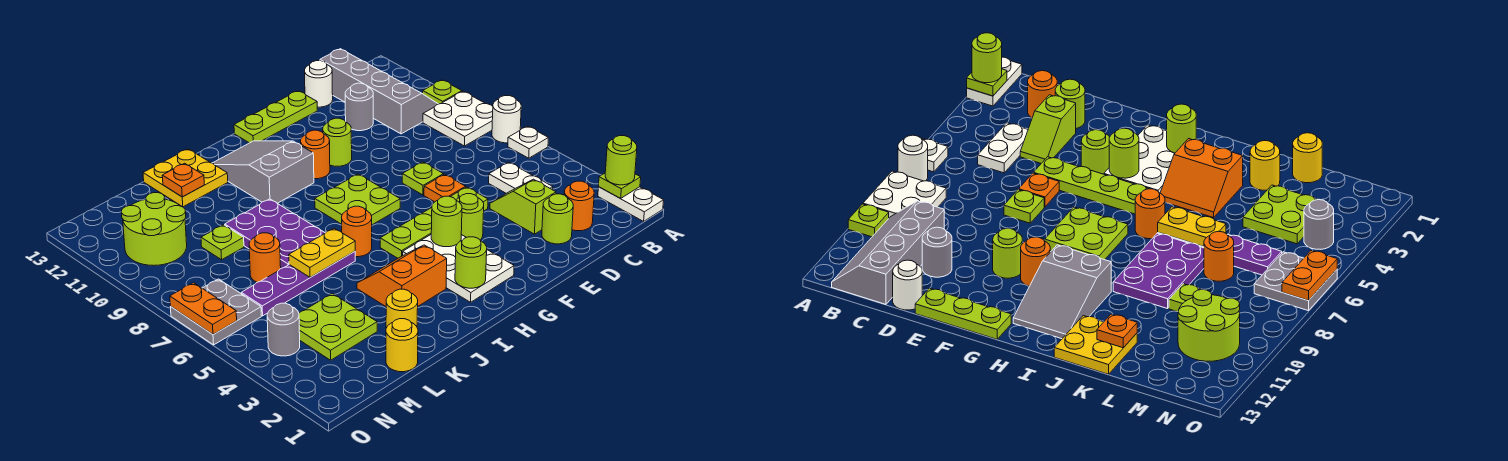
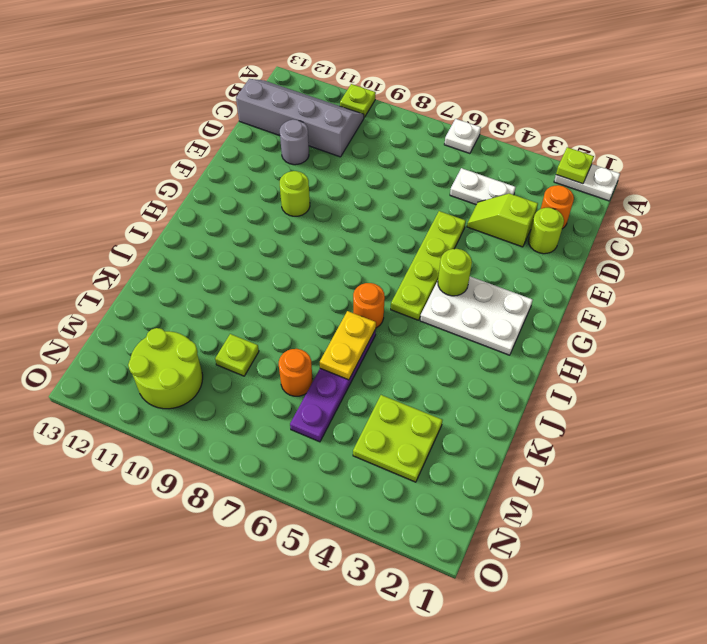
none -> white round brick A7 level 1
none -> white plate A8:B9 level 1
none -> white round brick D13 level 1
none -> orange plate E6 level 1

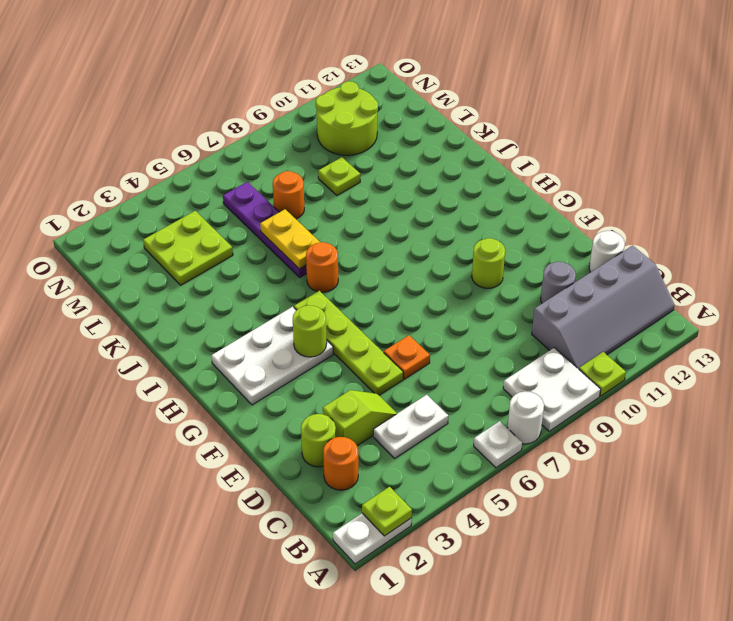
none -> lime plate E7 level 1
none -> lime plate E13:G13 level 1
none -> lime round brick F4 level 1
none -> lime plate G7:H8 level 1

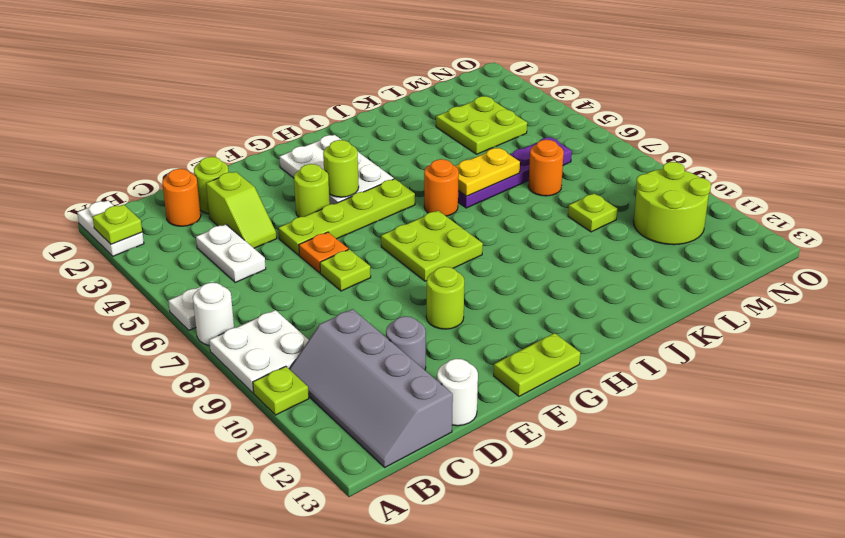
lime plate F13:G13 level 1 -> lime plate E13:G13 level 1
none -> orange round brick G10 level 1
none -> grey slope H10:I12 level 1 top 10
none -> orange slope I3:J4 level 1 top 3
none -> purple plate J7:K9 level 1

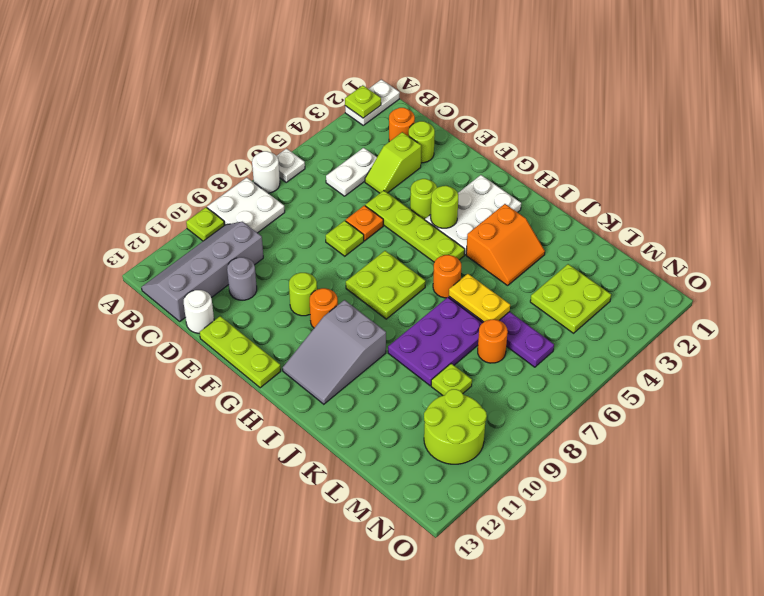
orange slope I3:J4 level 1 top I -> orange slope I3:J4 level 1 top 3
none -> yellow plate J12:K13 level 1
none -> yellow round brick K2 level 1
none -> yellow round brick L1 level 1
none -> grey round brick N4 level 1

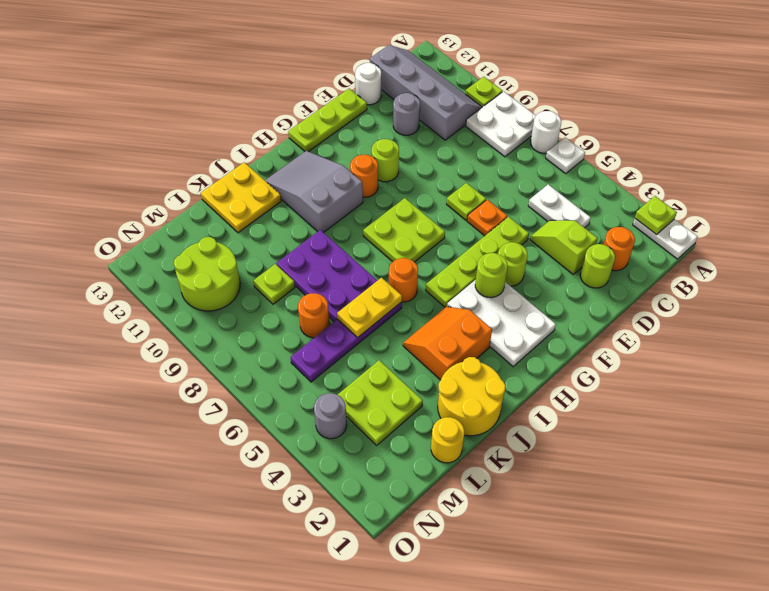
yellow round brick J1:K2 level 1 -> yellow round brick K2 level 1
none -> grey plate N6:O7 level 1
none -> lime round brick H2 level 2
none -> orange plate K12 level 2
none -> orange plate O6:O7 level 2

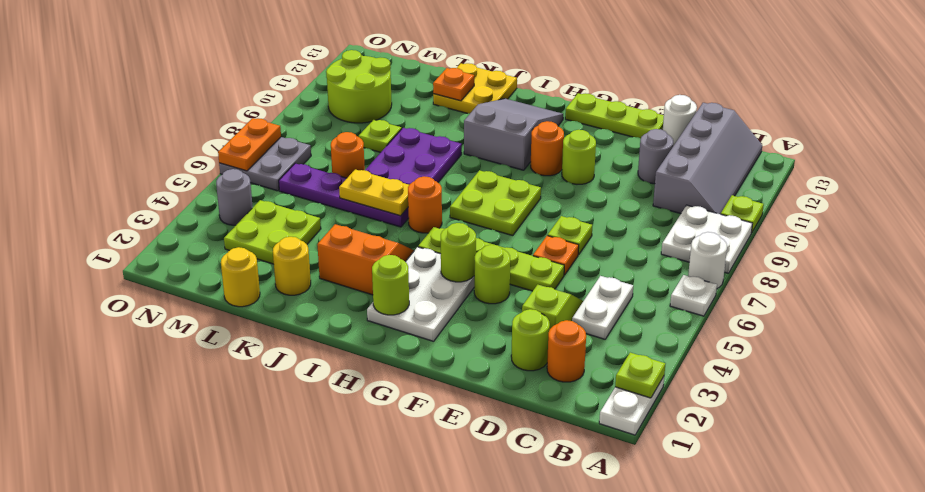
none -> lime round brick A2 level 3

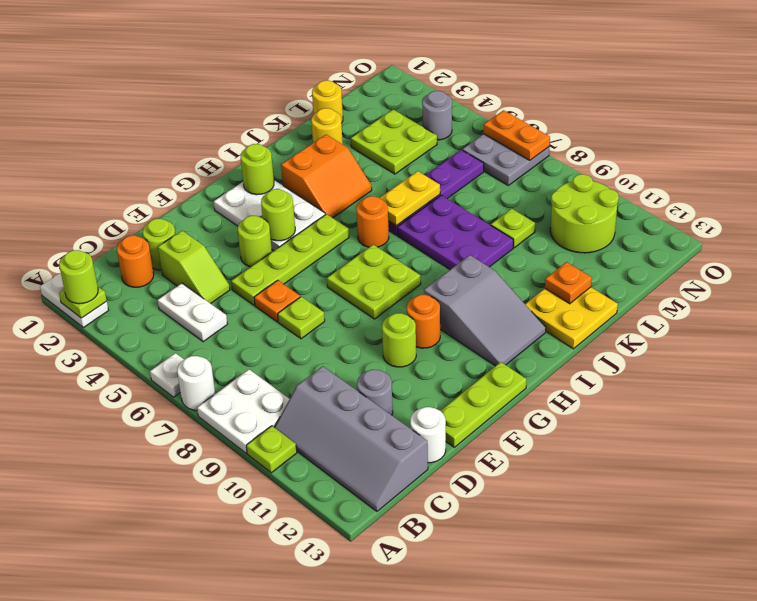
none -> orange round brick L7 level 1

